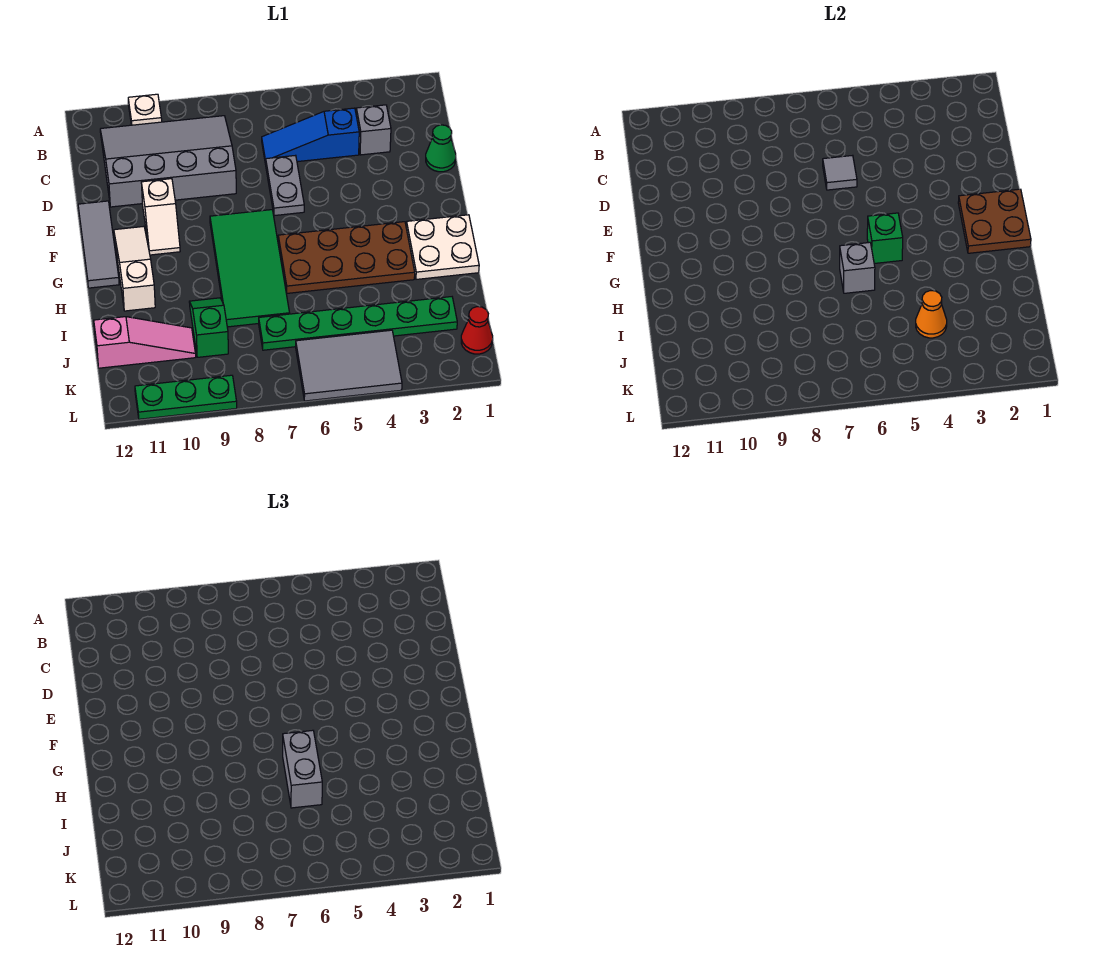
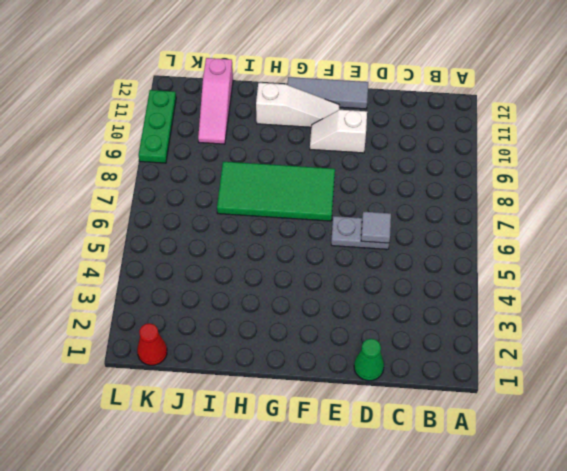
none -> white plate A10 level 1
none -> grey slope B8:D11 level 1 top D
none -> grey brick C3 level 1

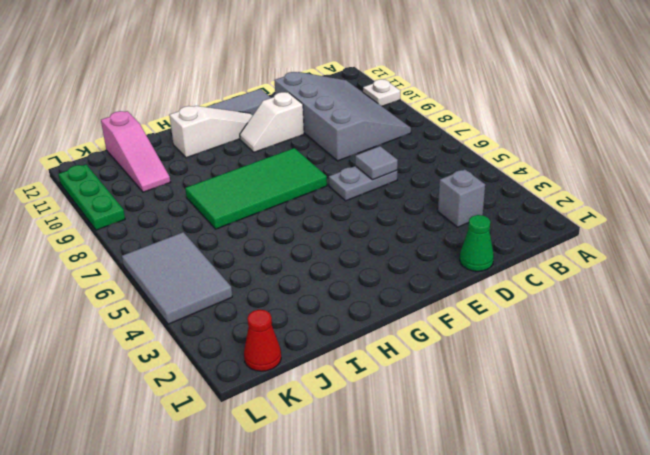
none -> blue slope C4:C6 level 1 top 4
none -> white plate G1:H2 level 1
none -> brown plate G3:H6 level 1

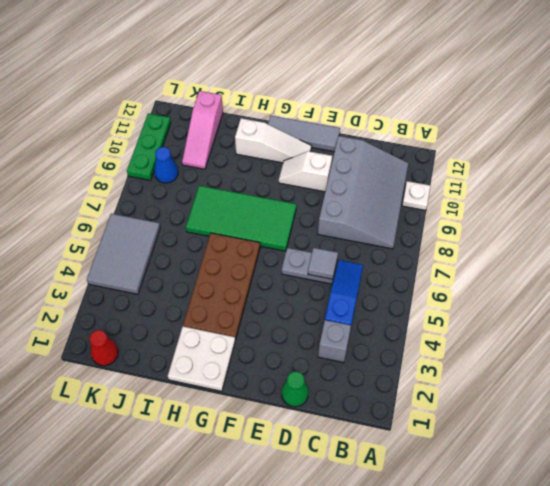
blue cone K9 level 1 -> none
none -> green slope I9:J9 level 1 top J
none -> green plate J2:J7 level 1
none -> brown plate F1:G2 level 2

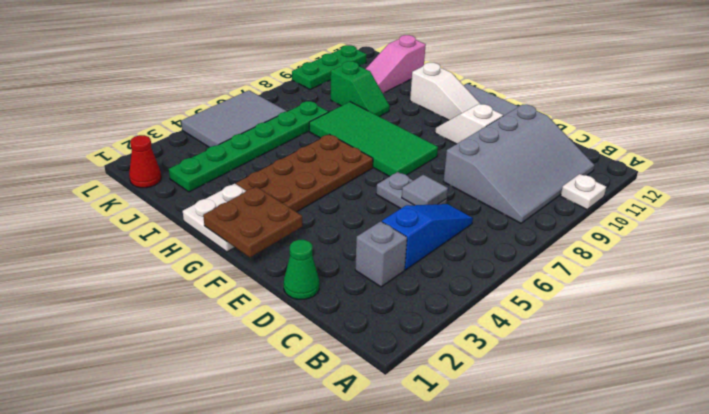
none -> green brick G5 level 2
none -> grey brick H6 level 2
none -> orange cone J4 level 2

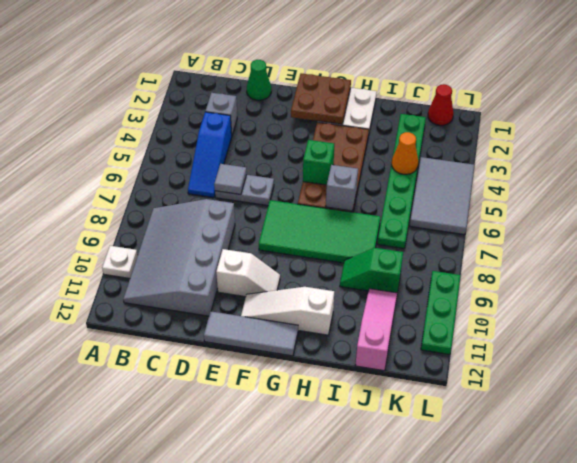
none -> grey brick H6:I6 level 3

